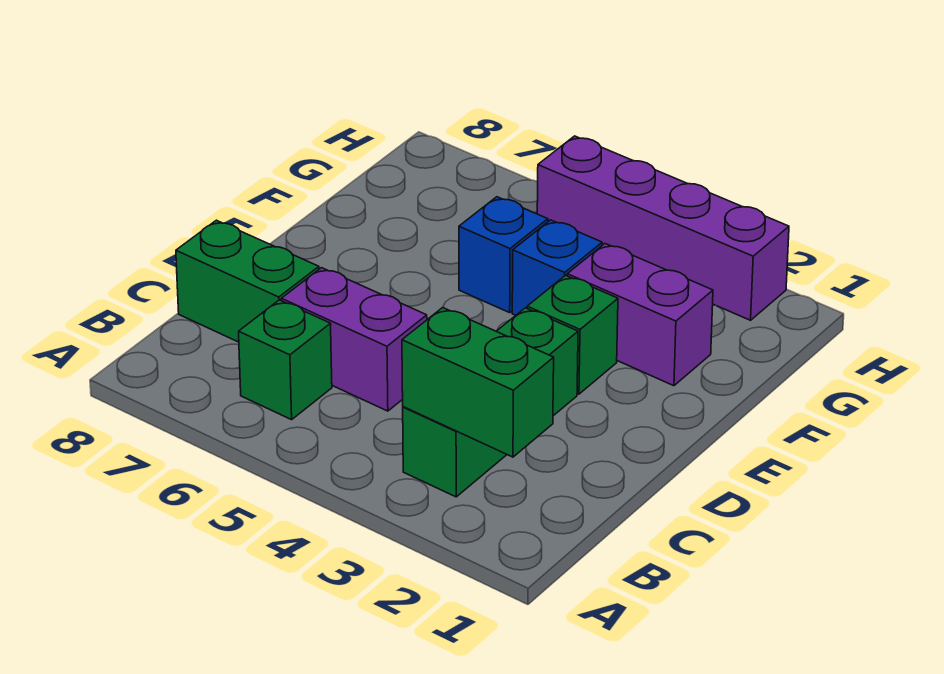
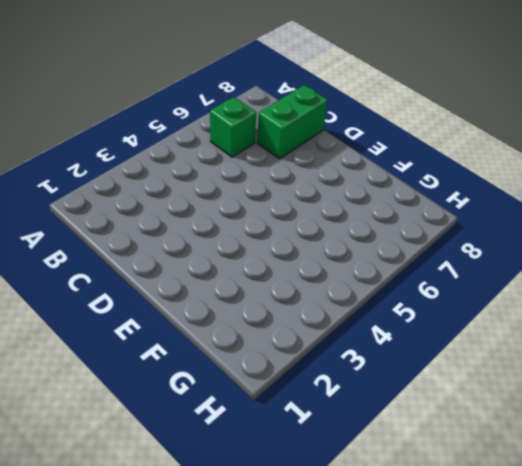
none -> green brick B3:D3 level 1
none -> purple brick C5:C6 level 1

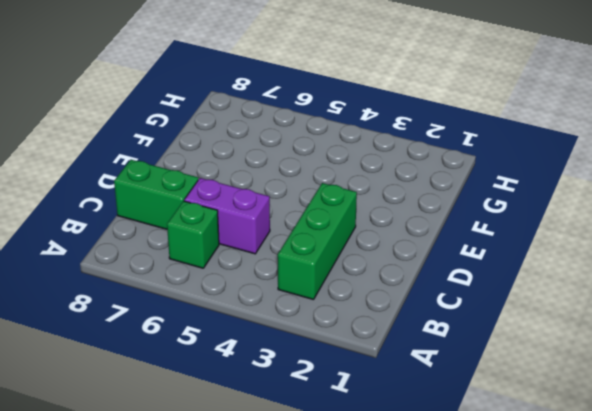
none -> green brick E3 level 1
none -> purple brick F2:F3 level 1

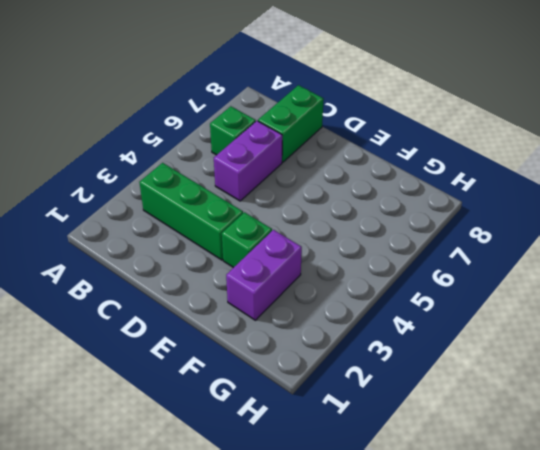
none -> blue brick F4 level 1
none -> blue brick F5 level 1

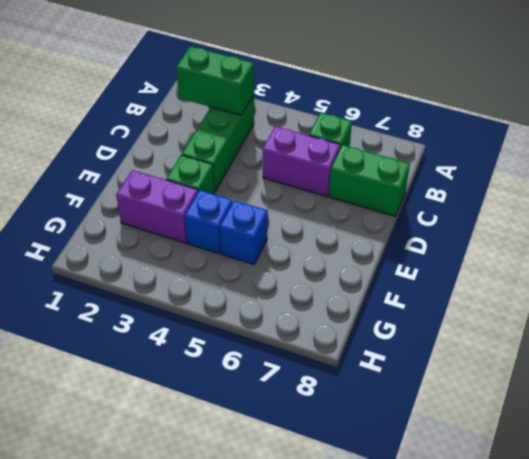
none -> purple brick H2:H5 level 1

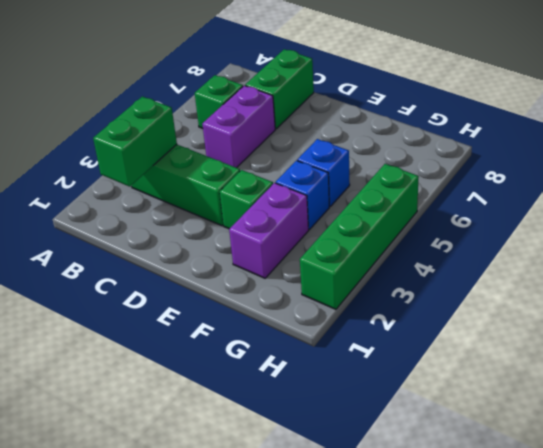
green brick H2:H5 level 1 -> purple brick H2:H5 level 1

